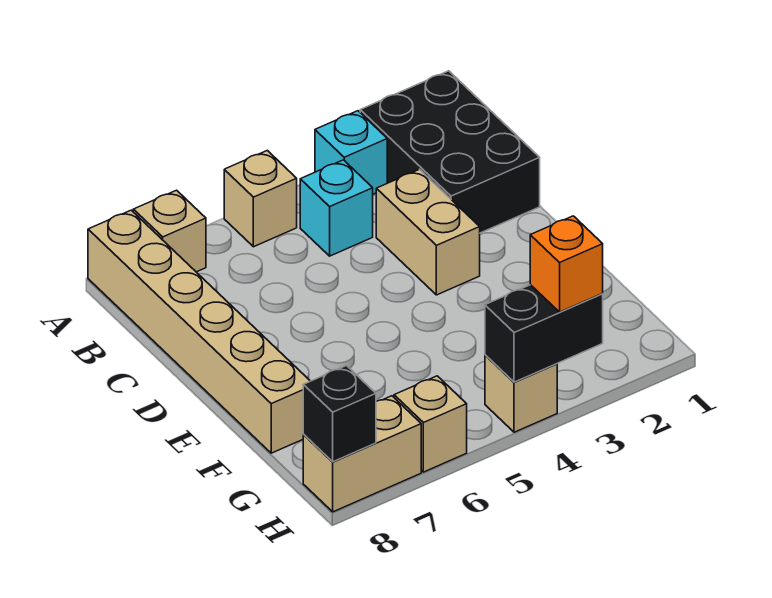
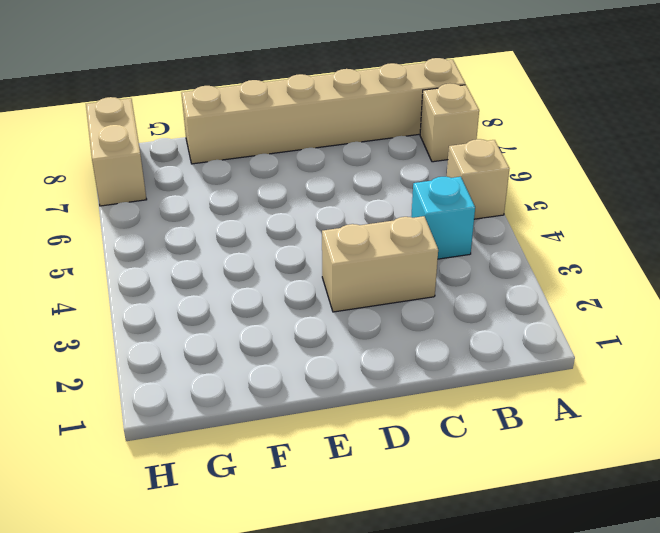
none -> black brick A1:C2 level 1
none -> cyan brick A3 level 1
none -> tan brick H4 level 1

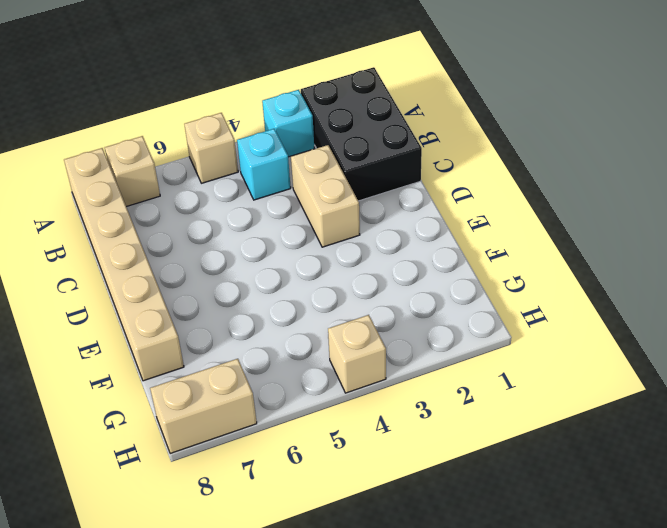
none -> tan brick H6 level 1
none -> black brick H3:H4 level 2
none -> black brick H8 level 2

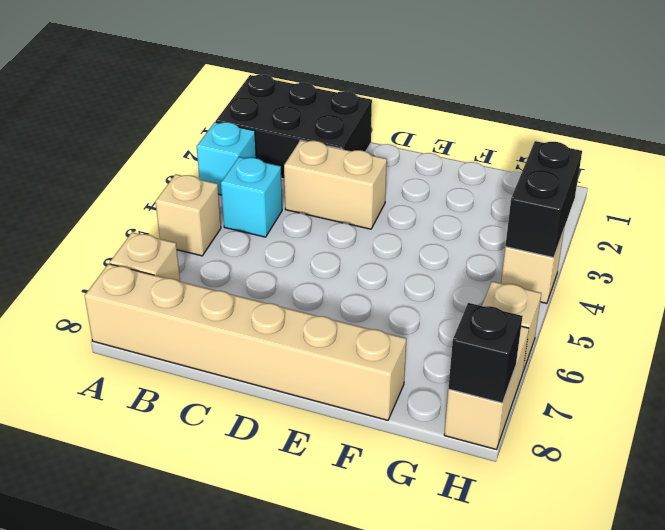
none -> orange brick H3 level 3

